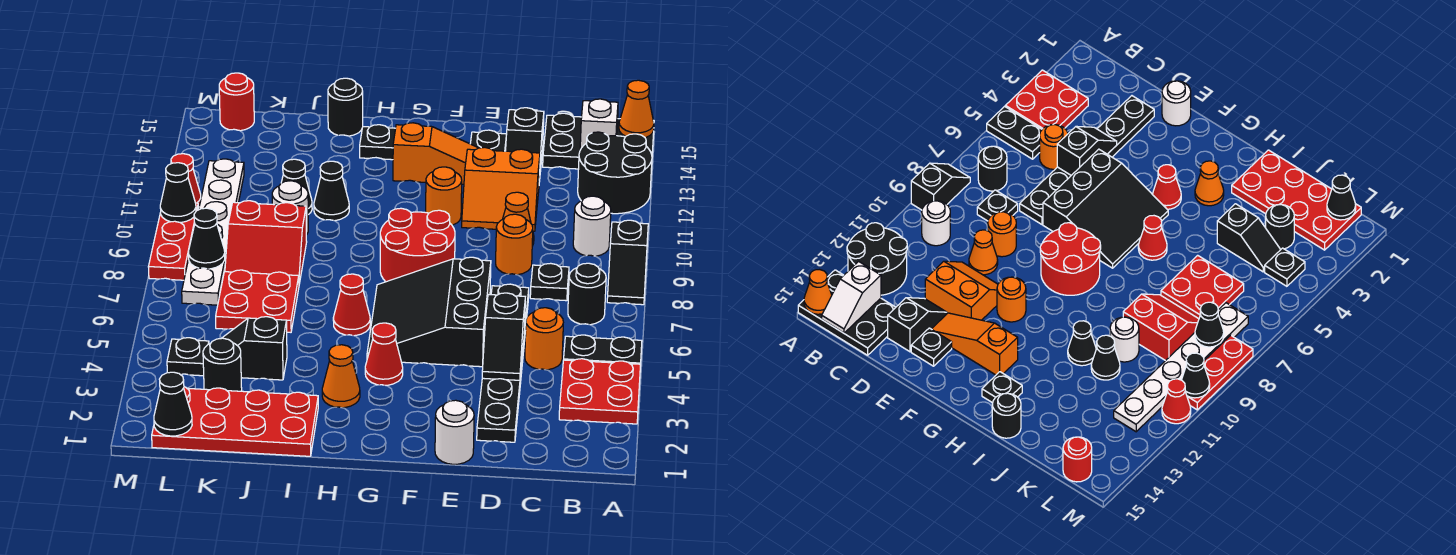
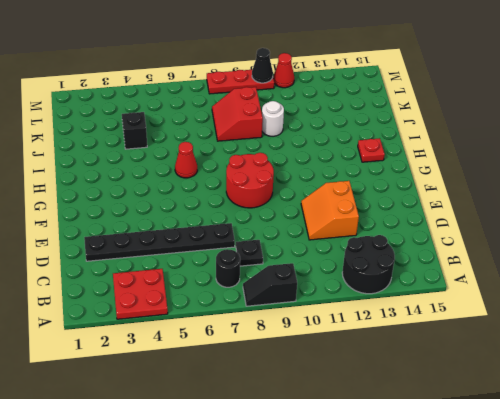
red plate H14 level 1 -> black plate H14 level 1
none -> black plate A5:B5 level 1
none -> black plate A14:C15 level 1
none -> white round brick B10 level 1
none -> orange round brick C5 level 1

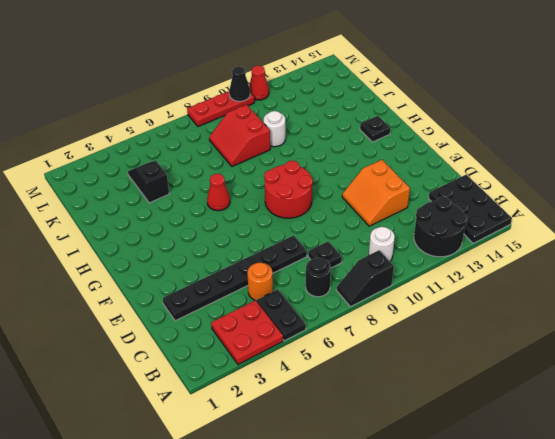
none -> orange round brick D9 level 1
none -> orange cone D10 level 1
none -> black slope D13:D14 level 1 top 14
none -> white round brick E1 level 1

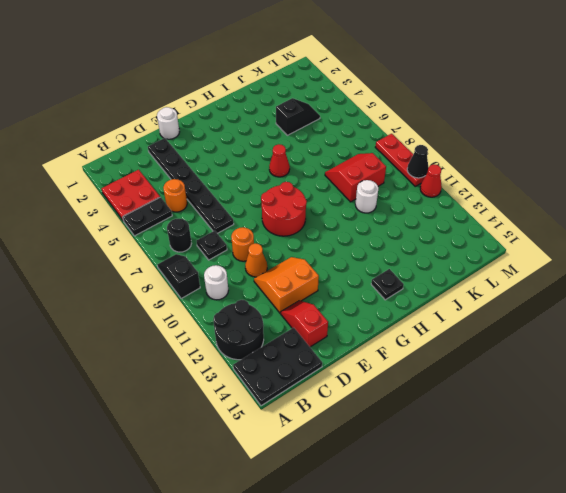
red slope D13:D14 level 1 top 14 -> black slope D13:D14 level 1 top 14
none -> black slope E5:G7 level 1 top E
none -> orange slope E13:G13 level 1 top G
none -> black plate E14 level 1
none -> orange round brick F11 level 1

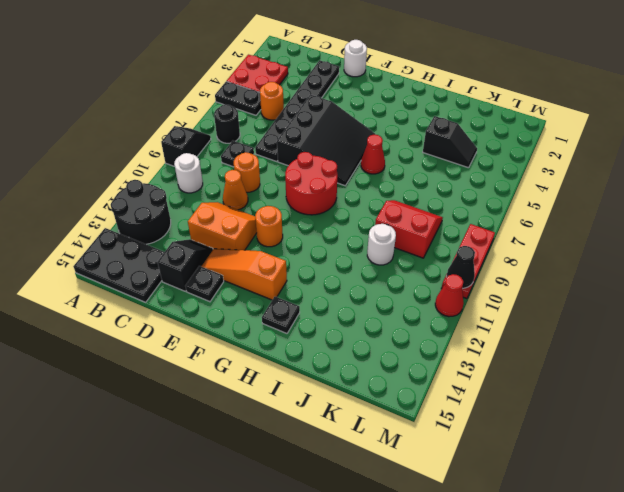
none -> red cone G4 level 1
none -> orange cone H3 level 1
none -> red plate I1:L2 level 1
none -> black cone I11 level 1

